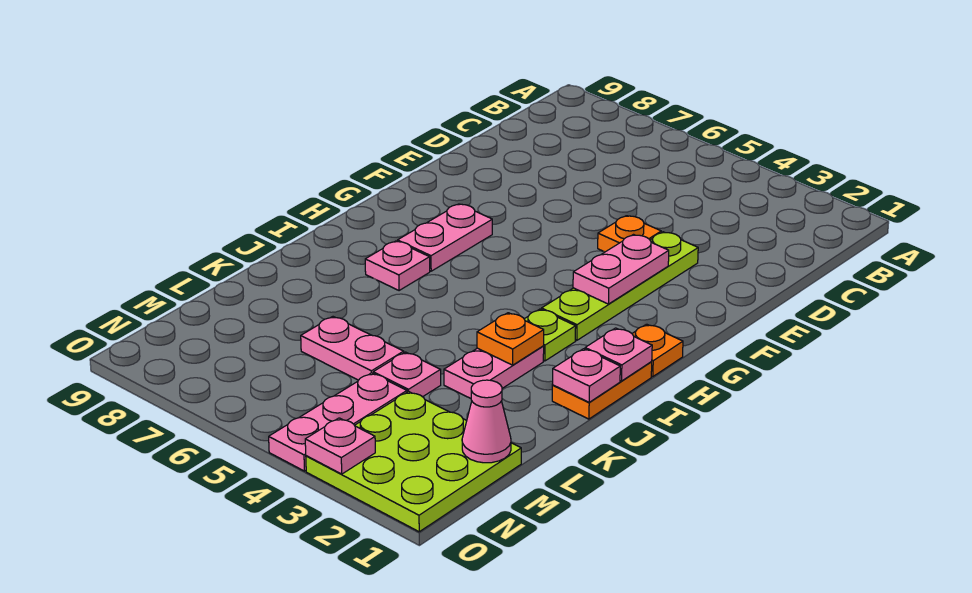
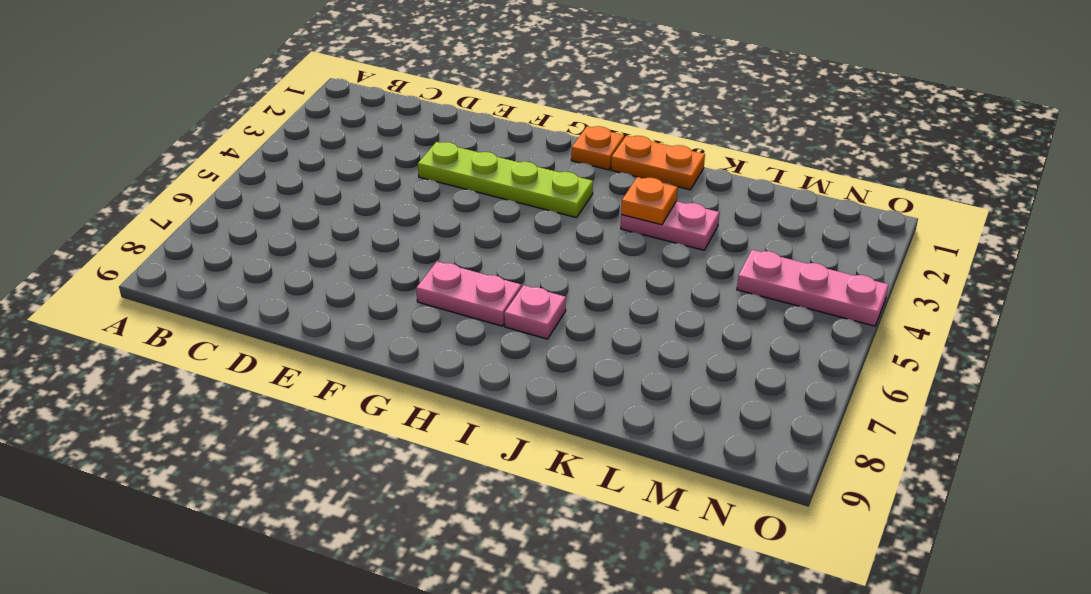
none -> orange plate E4 level 1
none -> lime plate I3 level 1
none -> pink plate L4 level 1

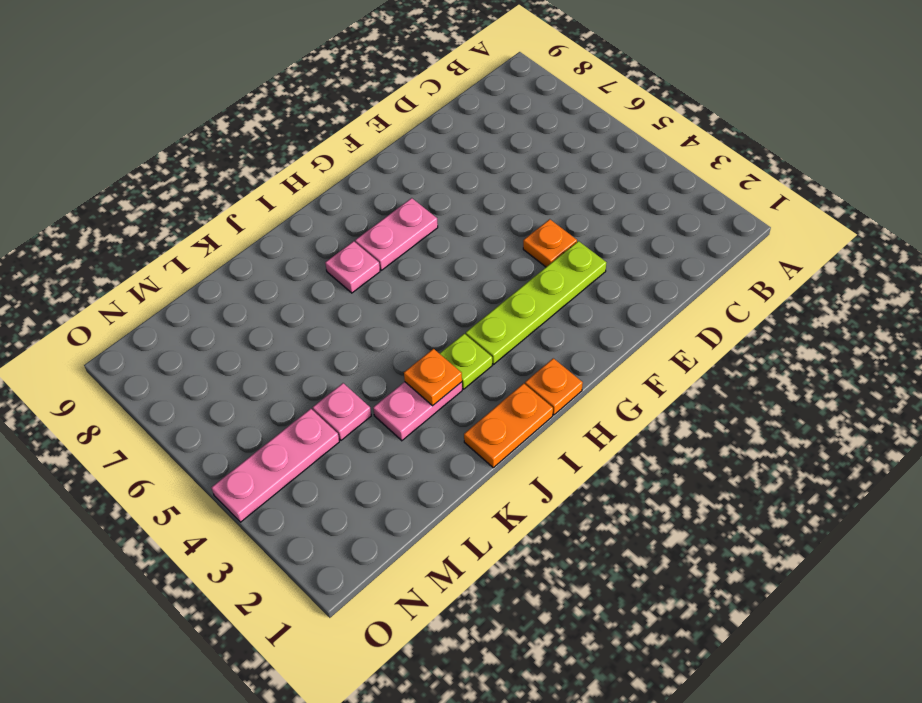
none -> pink plate L5:L6 level 1
none -> lime plate M1:O3 level 1
none -> pink plate F3:G3 level 2

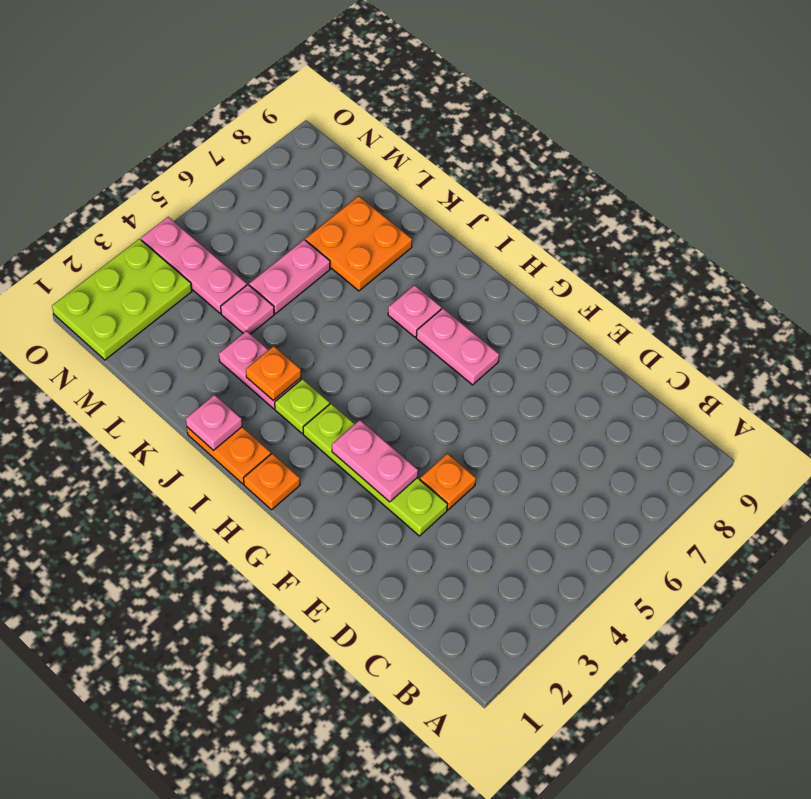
orange plate K7:L8 level 1 -> none
lime plate N1:O3 level 1 -> lime plate M1:O3 level 1
none -> pink plate I1 level 2
none -> pink cone M1 level 2
none -> pink plate O3 level 2

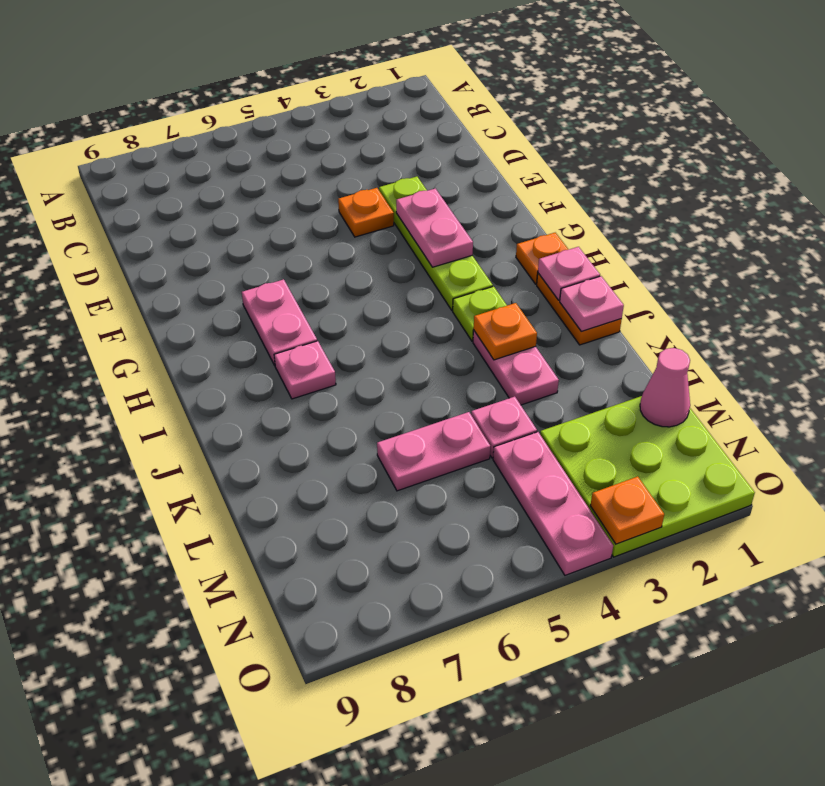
orange plate O3 level 2 -> pink plate O3 level 2

